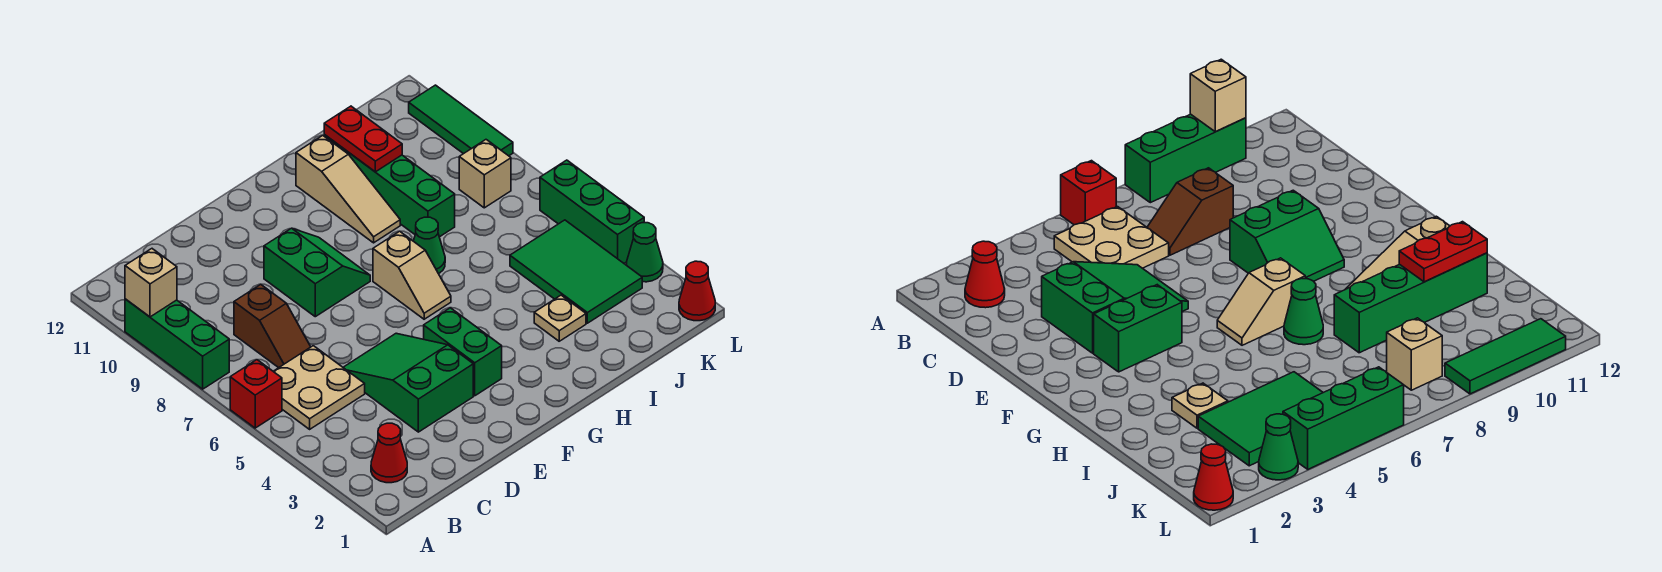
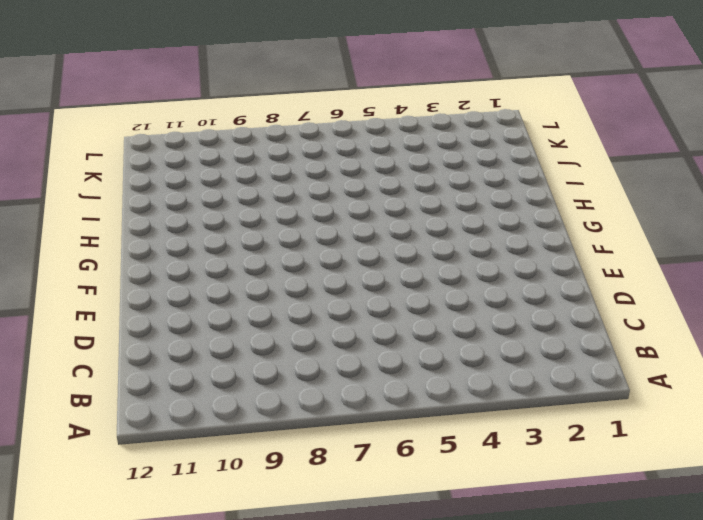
none -> red brick A6 level 1
none -> green brick A8:A10 level 1
none -> red cone B2 level 1

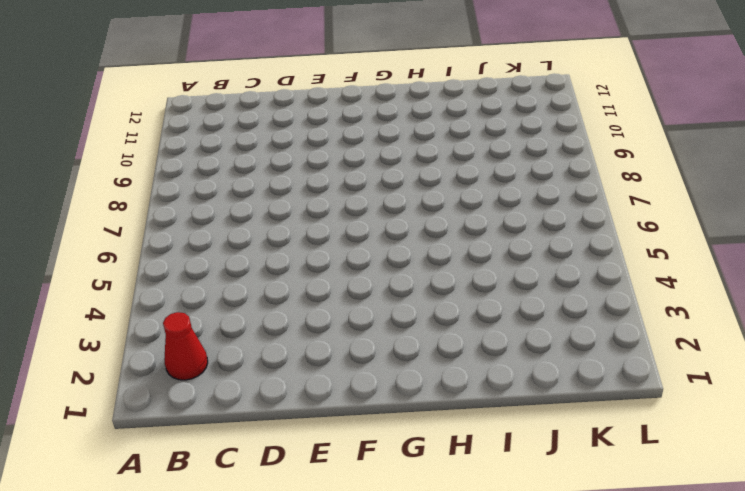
none -> red brick A6 level 1
none -> green brick A8:A10 level 1
none -> tan plate B5:C6 level 1

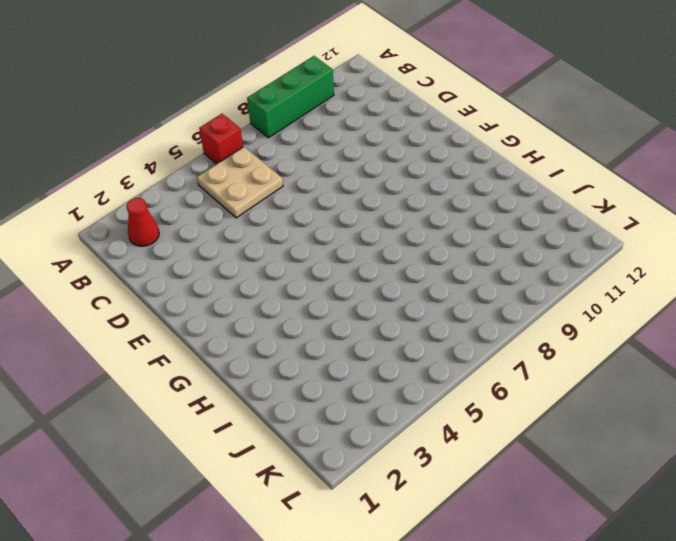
none -> brown slope C7:C8 level 1 top 8
none -> green slope D3:E5 level 1 top 3
none -> green slope E8:F9 level 1 top E

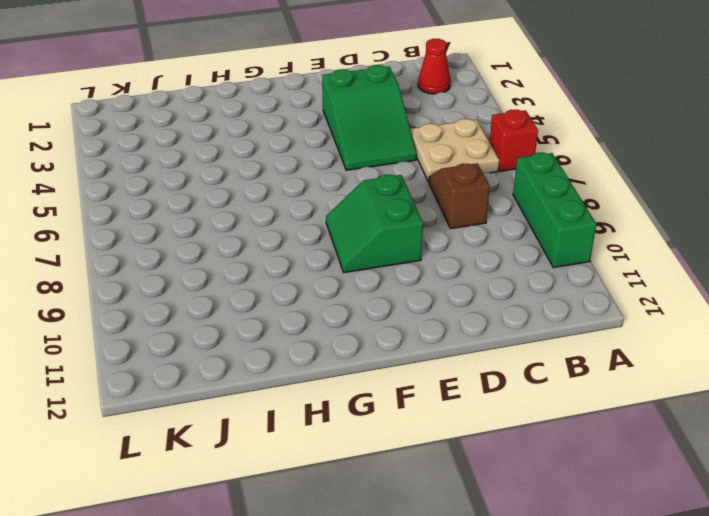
none -> green brick F3:F4 level 1
none -> tan slope G6:G7 level 1 top 7
none -> green cone H7 level 1

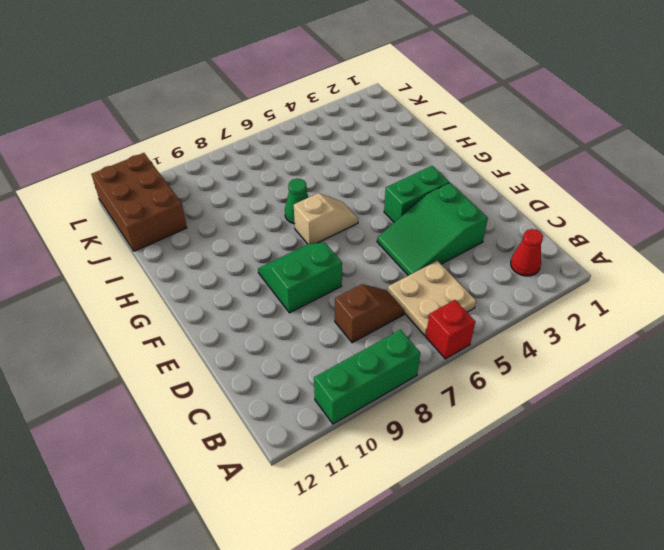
brown brick J11:L12 level 1 -> green tile L9:L11 level 1
none -> tan slope H9:H11 level 1 top 11
none -> tan plate I3 level 1
none -> green brick I8:I11 level 1

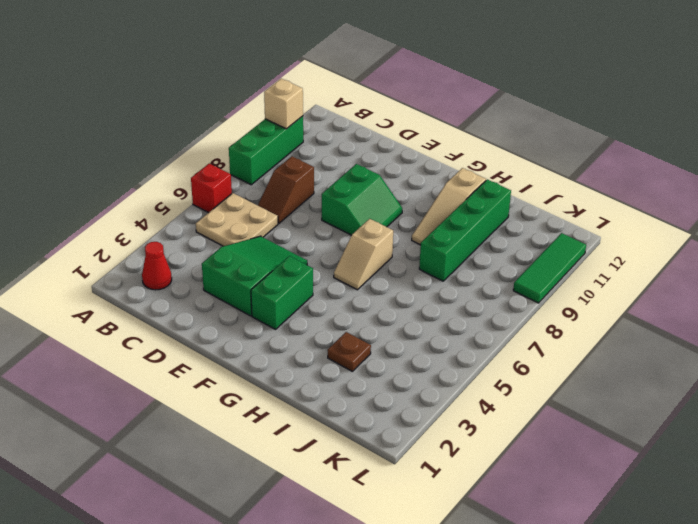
brown plate I3 level 1 -> tan plate I3 level 1
none -> green cone H7 level 1
none -> green tile J3:K5 level 1
none -> tan brick K8 level 1

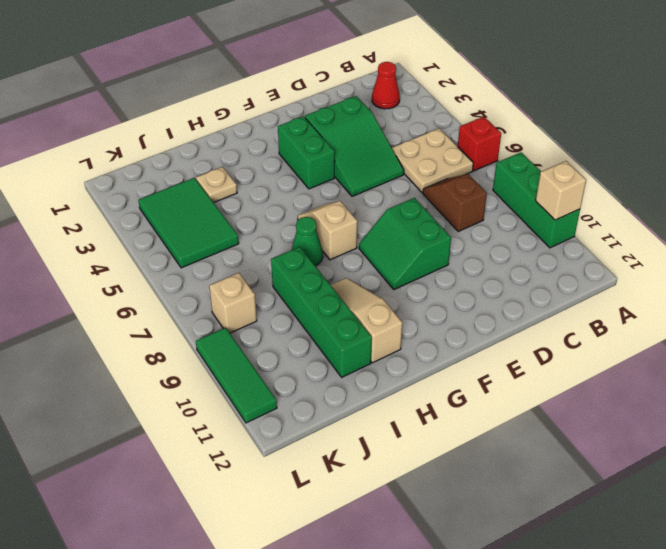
none -> red cone L1 level 1
none -> green cone L3 level 1
none -> green brick L4:L6 level 1

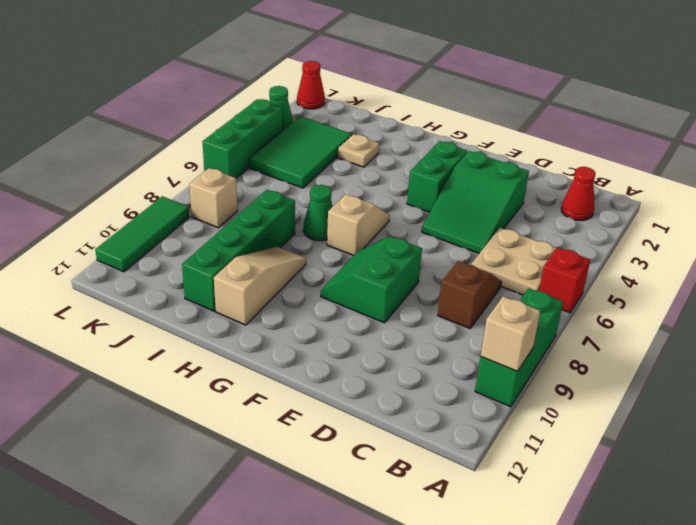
none -> red plate I10:I11 level 2

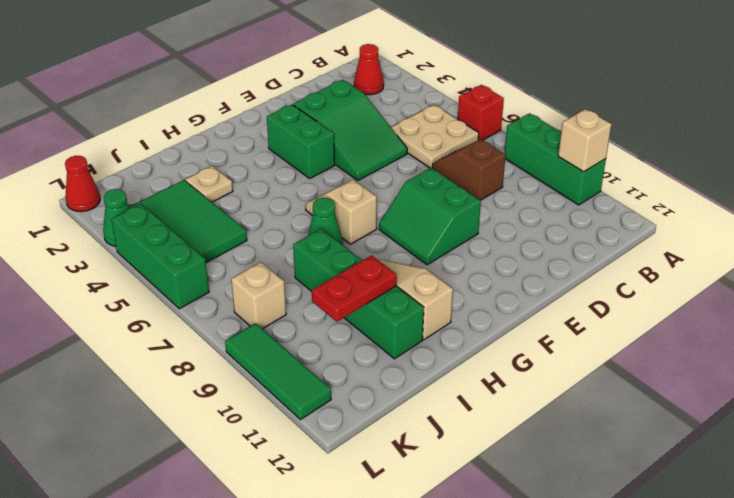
red plate I10:J10 level 2 -> red plate I10:I11 level 2

